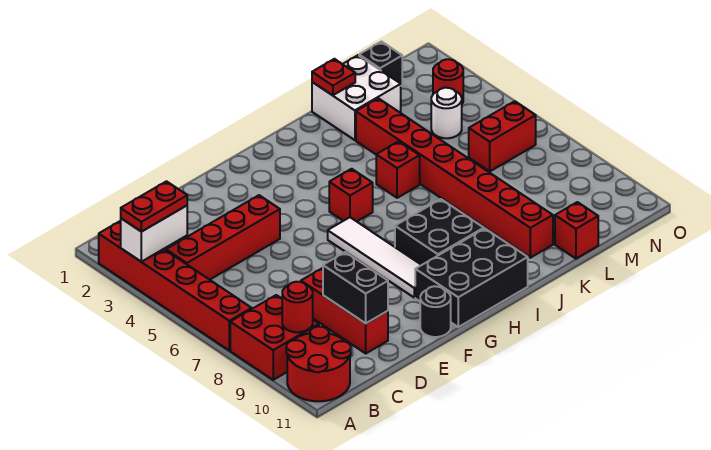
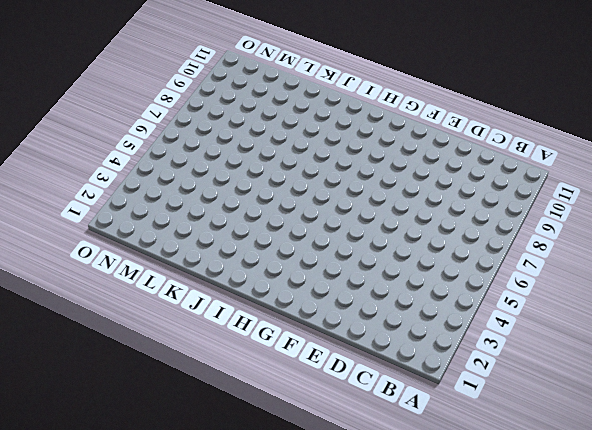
none -> red brick A2:A7 level 1
none -> red brick A8:B9 level 1
none -> red round brick A10:B11 level 1

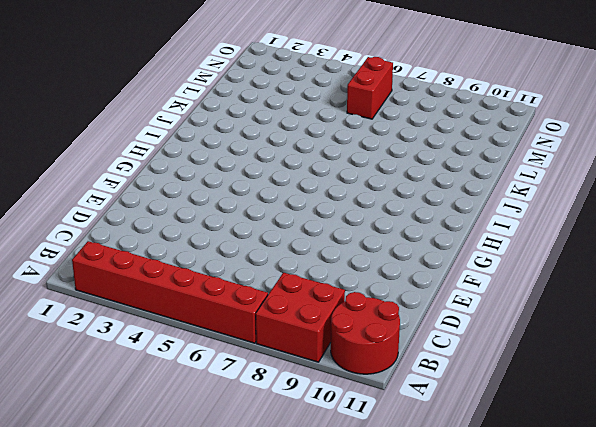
none -> red brick B4:E4 level 1
none -> red brick D8:D10 level 1
none -> black round brick F11 level 1

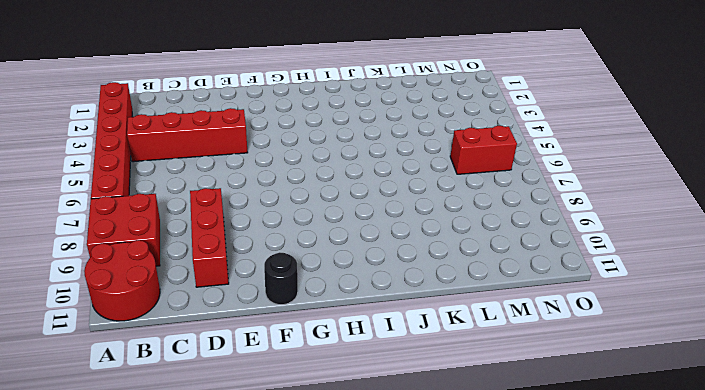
none -> white tile G6:G9 level 1
none -> black brick G10:I11 level 1
none -> red brick H5 level 1

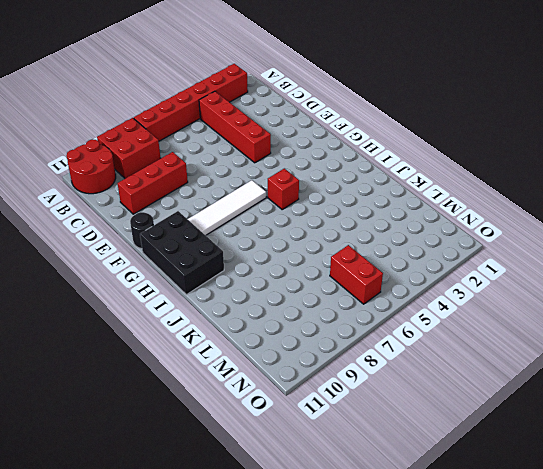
none -> black brick H8:I9 level 1
none -> red brick J5 level 1
none -> white brick K1:L2 level 1

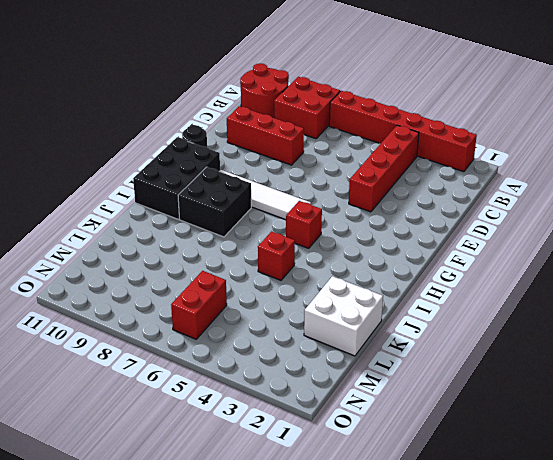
none -> red brick K3:K10 level 1
none -> red brick L11 level 1
none -> black brick M1 level 1

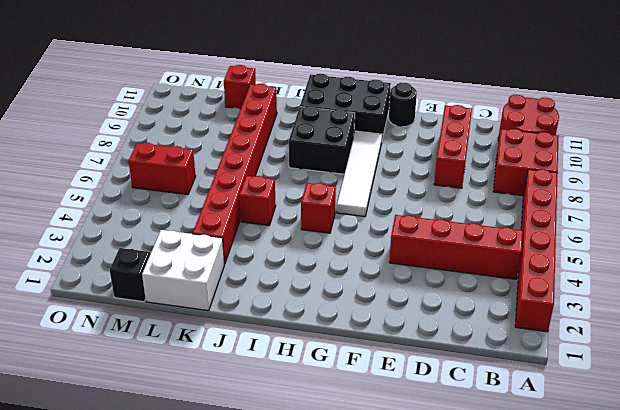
none -> white round brick M4 level 1
none -> red round brick N3 level 1
none -> white brick A3:B3 level 2

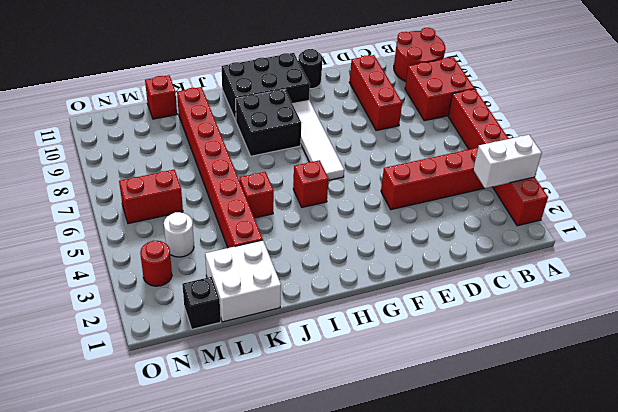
none -> red round brick B9 level 2
none -> black brick D9:D10 level 2
none -> red plate K1 level 2

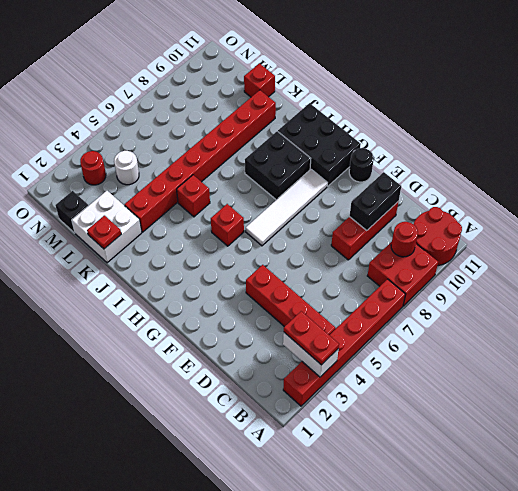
none -> red brick M6:N6 level 1

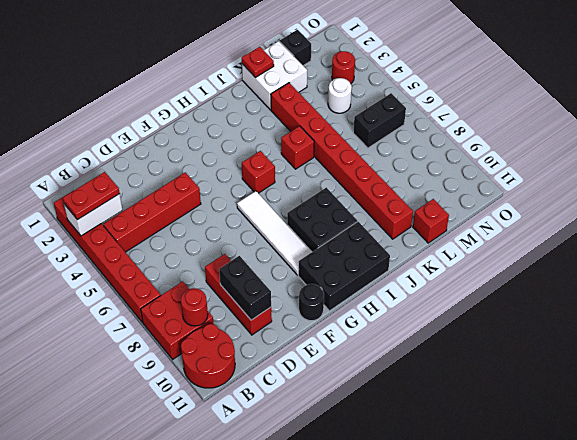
black brick M6:N6 level 1 -> red brick M6:N6 level 1

